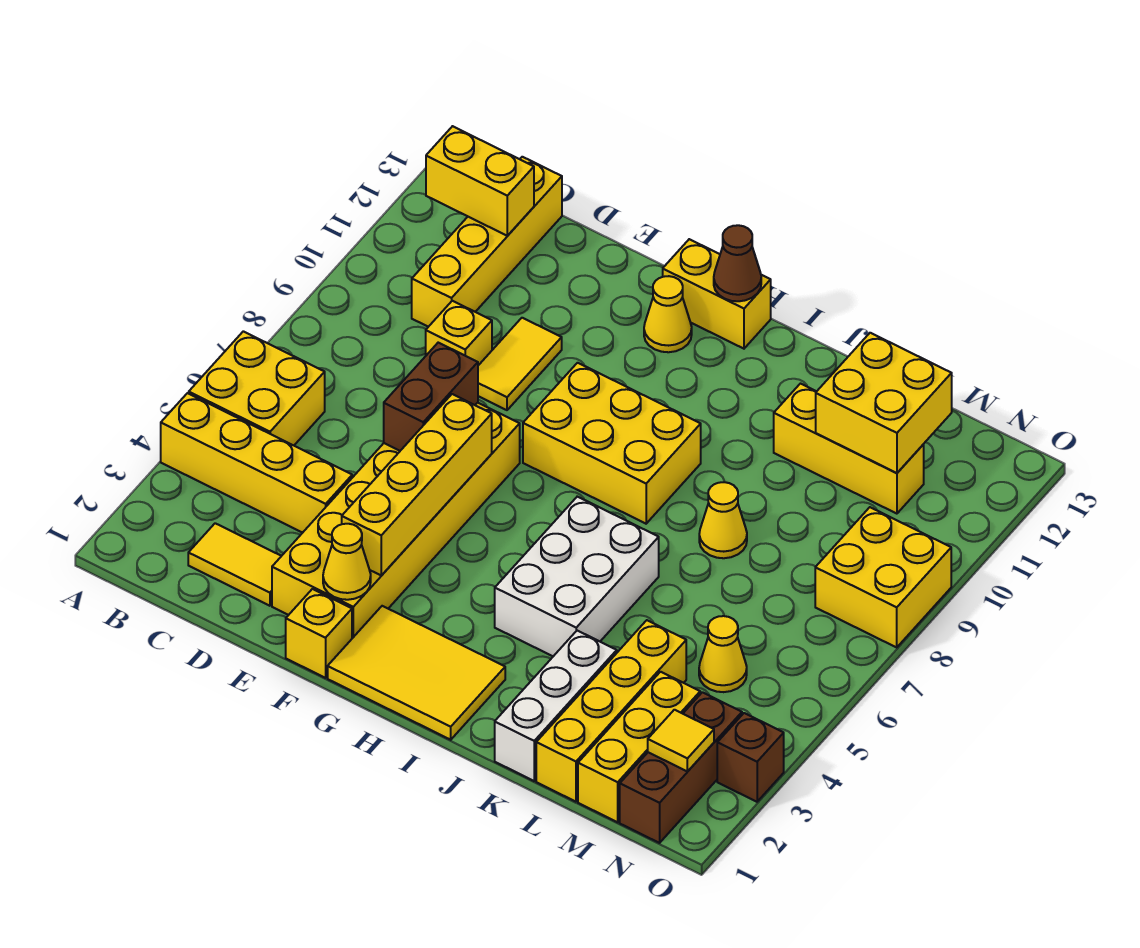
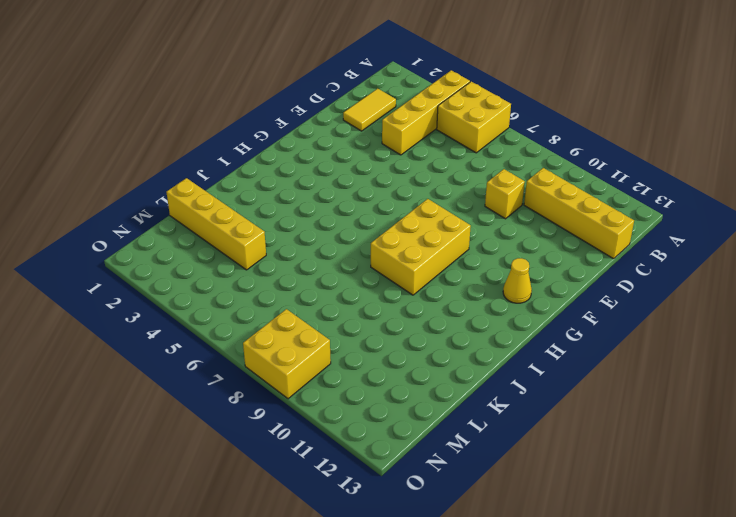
none -> yellow brick E2:F7 level 1
none -> yellow tile E9:E10 level 1
none -> yellow brick F1 level 1

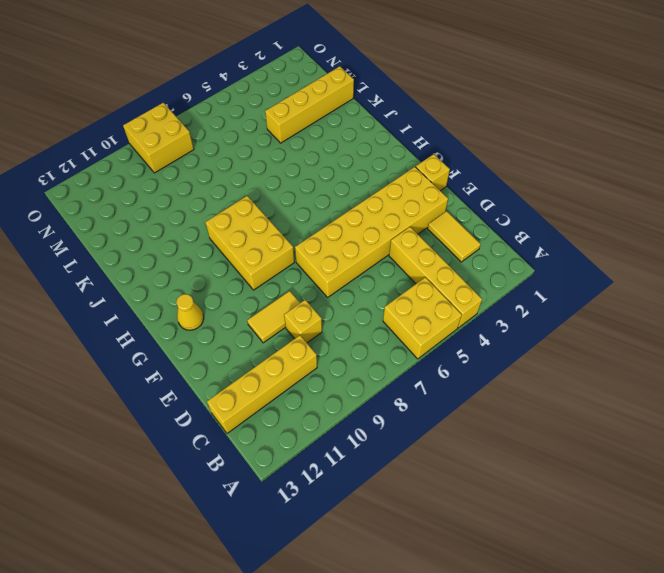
none -> yellow tile G1:I2 level 1
none -> yellow brick G13:H13 level 1
none -> white brick I4:J6 level 1

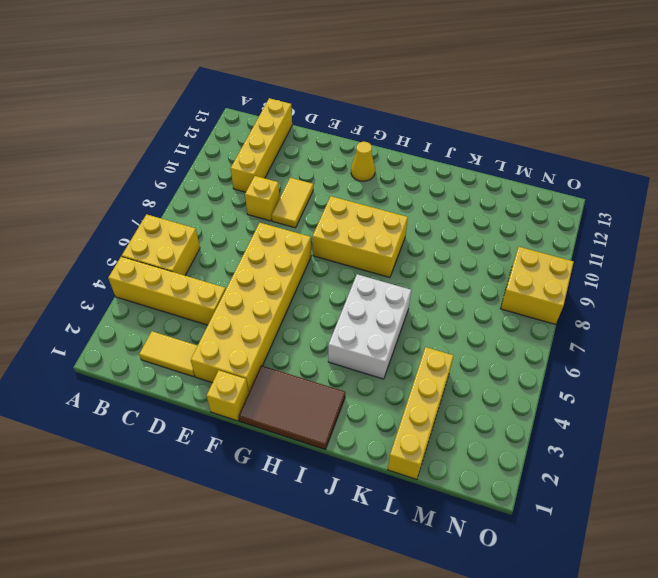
brown tile G1:I2 level 1 -> yellow tile G1:I2 level 1
none -> yellow brick G13:H13 level 1
none -> white brick K1:K3 level 1
none -> yellow cone K8 level 1

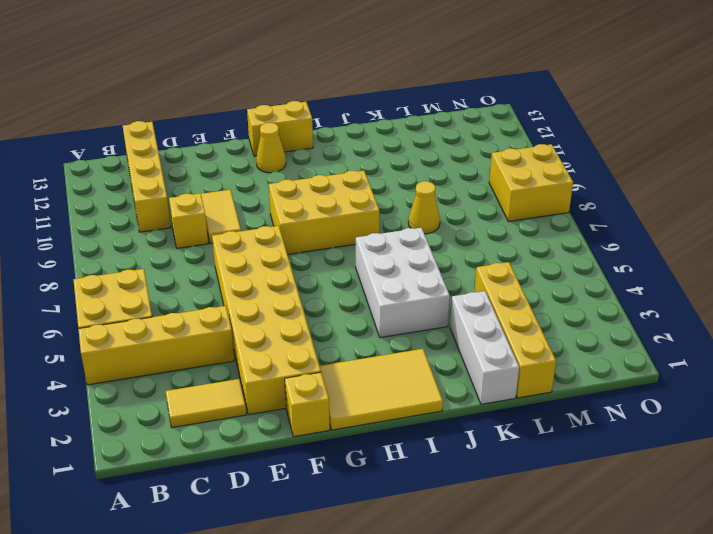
none -> yellow brick K11:M11 level 1
none -> yellow brick M1:M3 level 1
none -> yellow cone M5 level 1

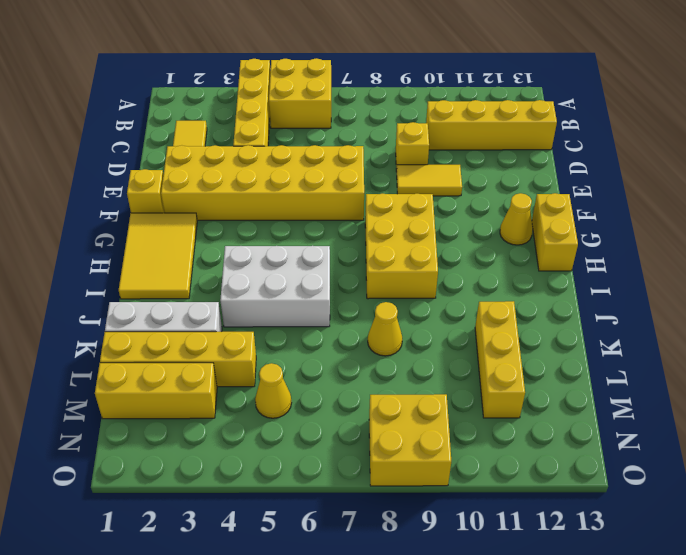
none -> brown brick N1:N3 level 1
none -> brown brick O3 level 1
none -> yellow brick B12:C12 level 2

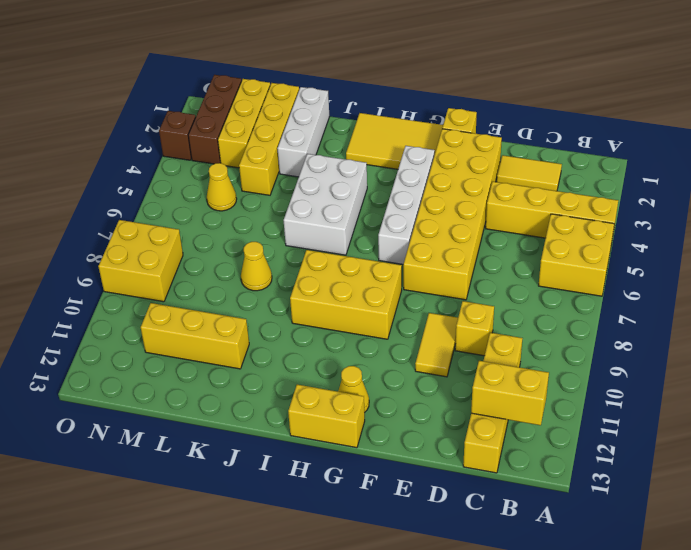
white brick G3:G6 level 1 -> none
none -> brown brick E6:E7 level 2
none -> yellow cone F2 level 2
none -> yellow brick F3:F6 level 2

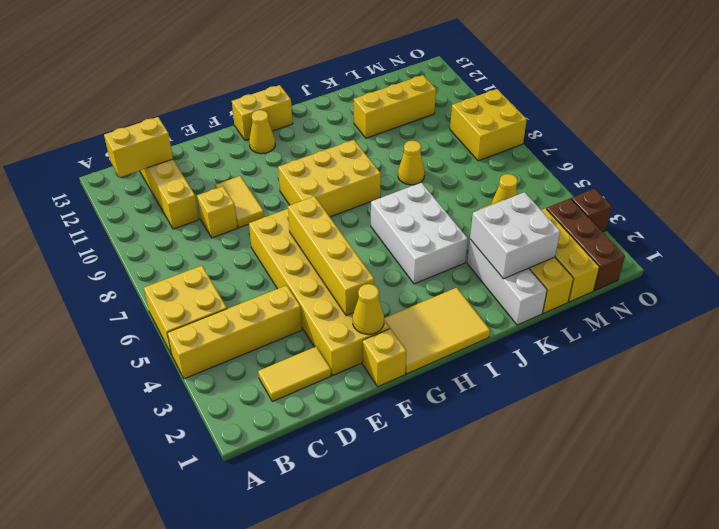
white brick K2:L3 level 2 -> none
none -> brown brick E6:E7 level 2
none -> brown cone H13 level 2
none -> yellow brick L11:M12 level 2

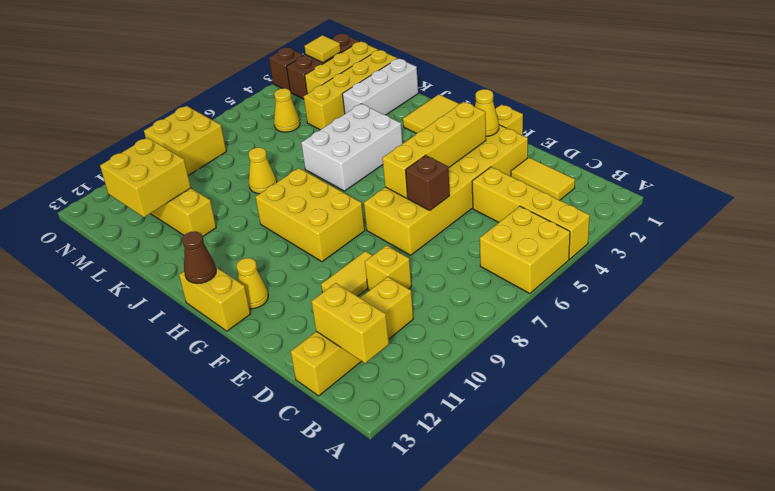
brown brick E6 level 2 -> brown brick E6:E7 level 2

